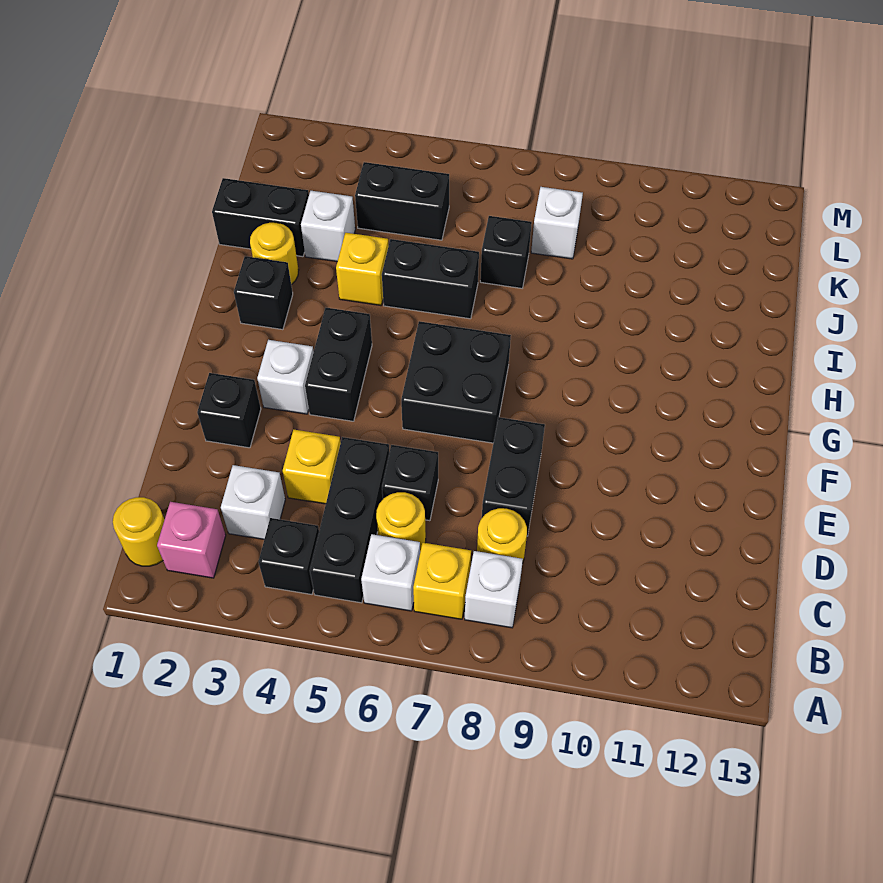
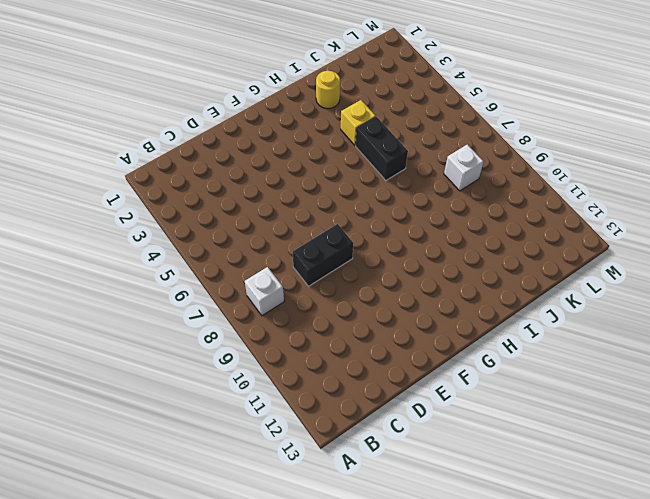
none -> yellow round brick B1 level 1
none -> pink brick B2 level 1
none -> black brick B4 level 1

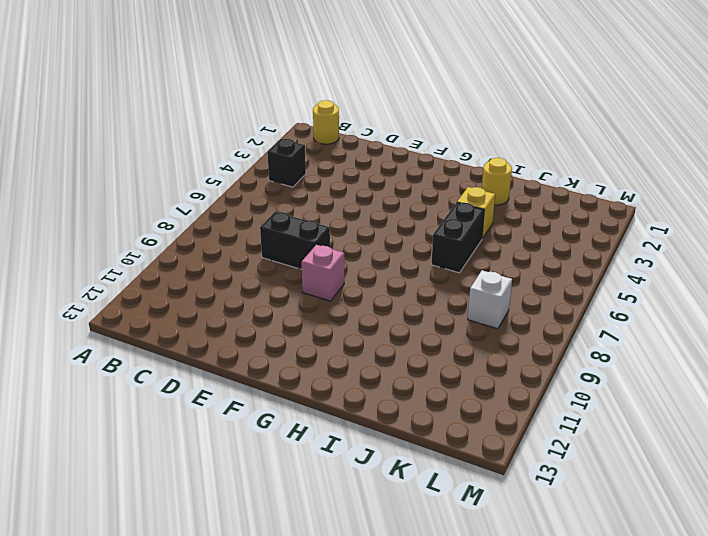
pink brick F9 level 1 -> pink brick B2 level 1
none -> black brick B5:D5 level 1
none -> white brick B6 level 1
none -> yellow brick B7 level 1

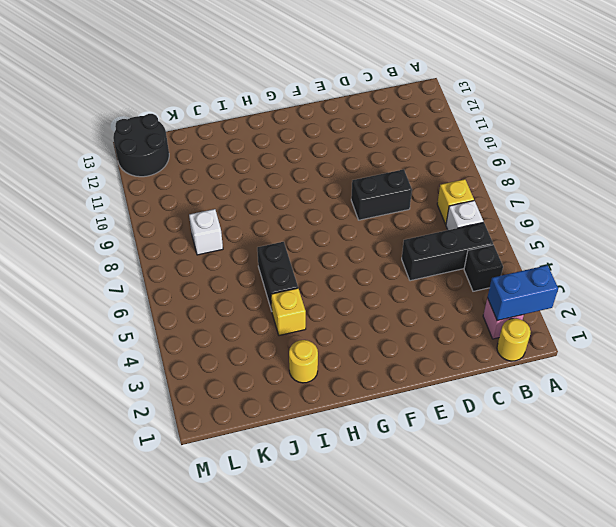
blue brick A2:B2 level 2 -> none
black round brick L12:M13 level 1 -> none
none -> white brick B8 level 1
none -> white brick C3 level 1
none -> yellow round brick C6 level 1

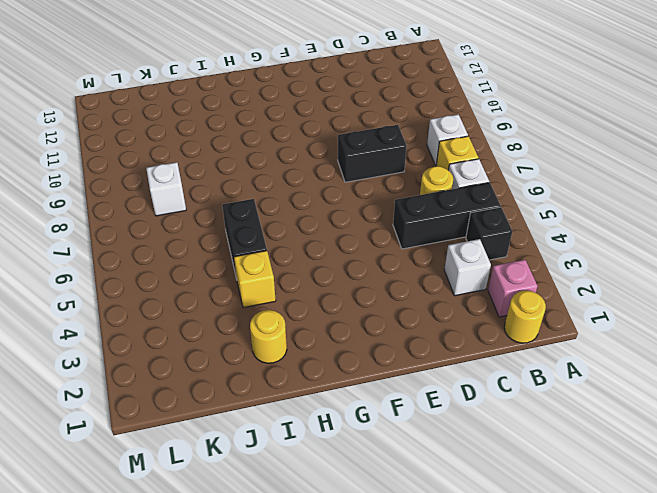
none -> yellow round brick C8 level 1
none -> yellow brick D4 level 1
none -> black brick D6 level 1

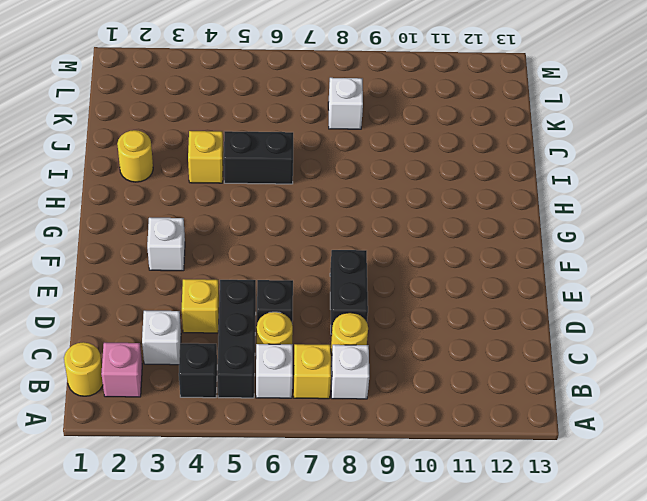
none -> black brick E2 level 1
none -> black brick F4:G4 level 1
none -> black brick F6:G7 level 1

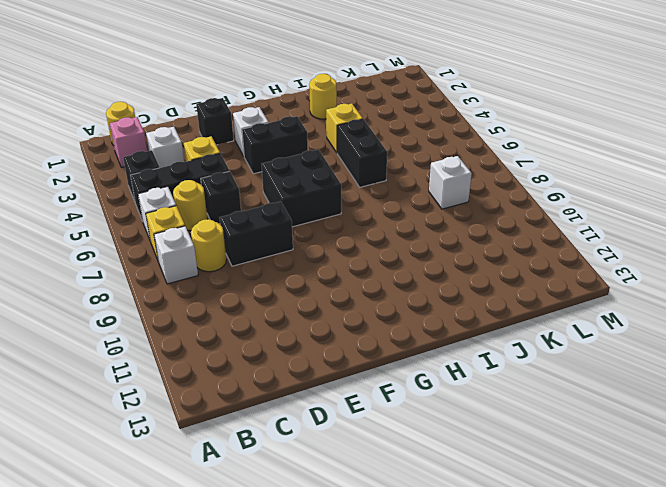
none -> black brick H2 level 1
none -> black brick J1:J2 level 1
none -> white brick J3 level 1

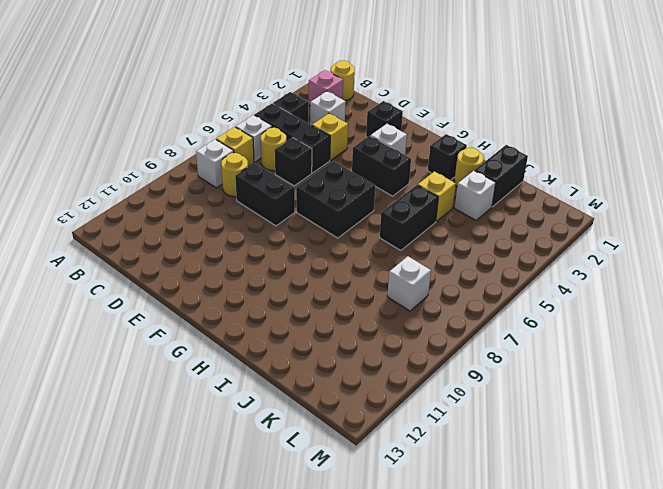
none -> black brick J7 level 1
none -> black brick K4:K5 level 1

